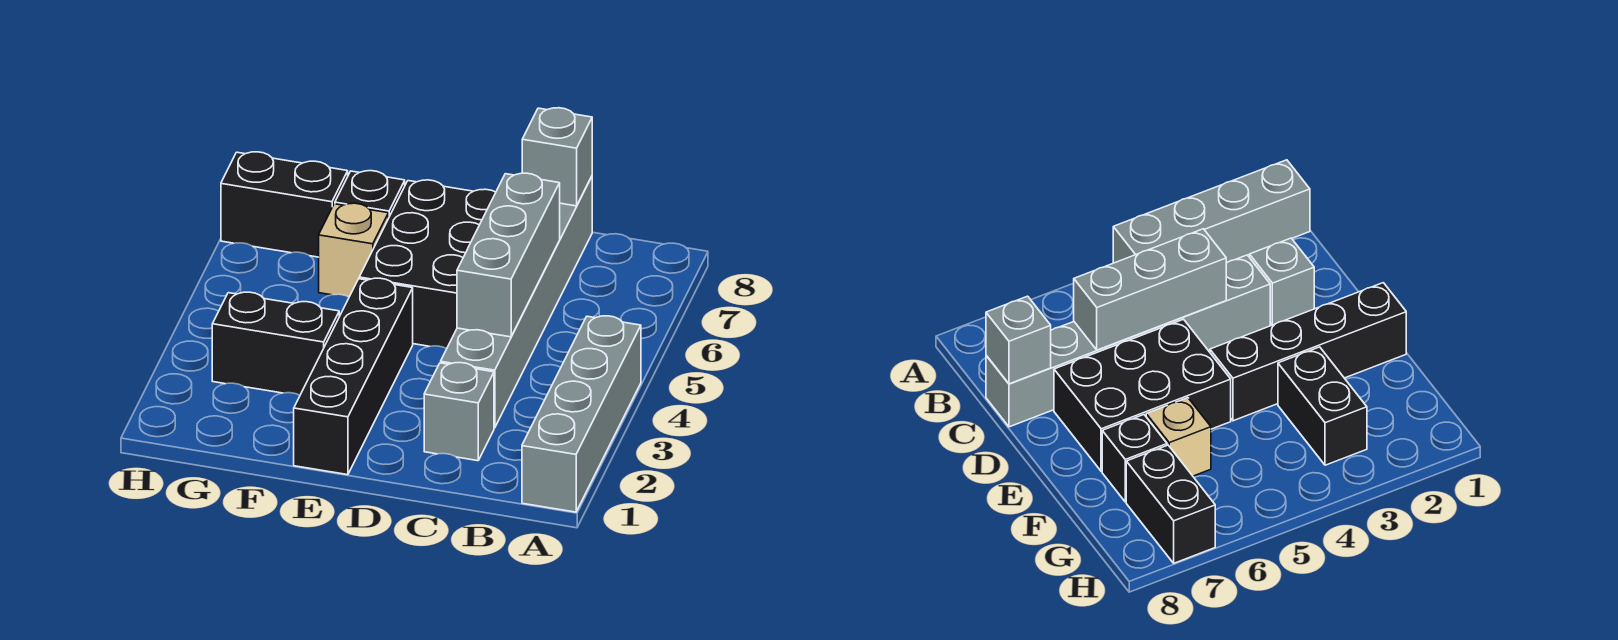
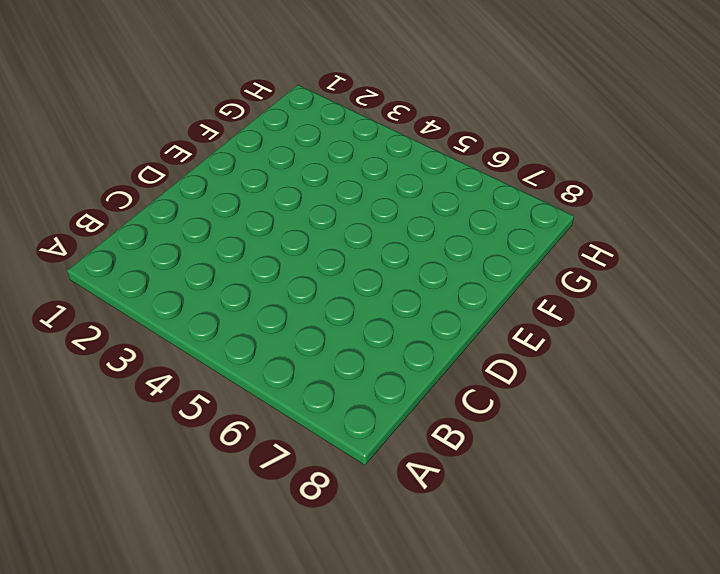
none -> grey brick A1:A4 level 1
none -> grey brick C2 level 1

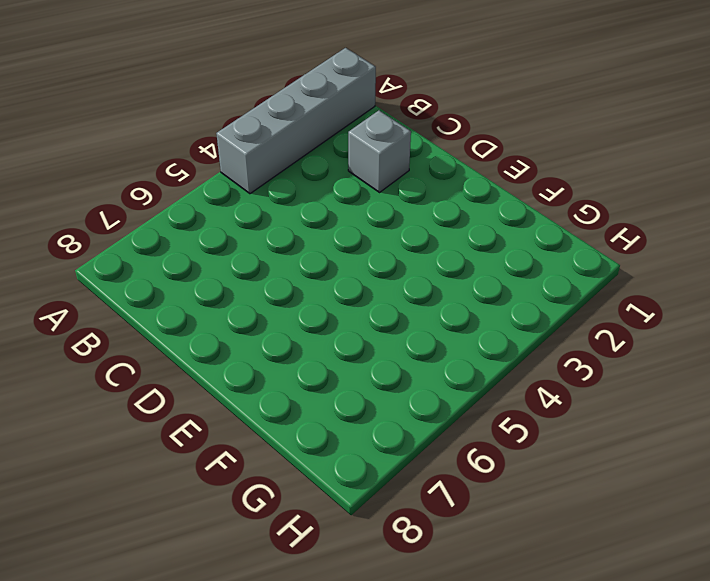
none -> grey brick C3:C8 level 1
none -> black brick D5:E7 level 1

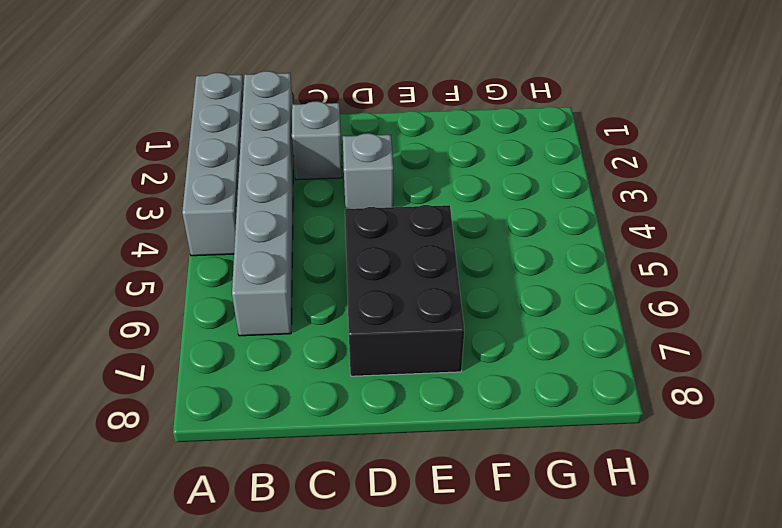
grey brick B1:B6 level 1 -> grey brick C3:C8 level 1
grey brick D3 level 1 -> grey brick C8 level 2
none -> black brick E1:E4 level 1
none -> black brick F3:G3 level 1

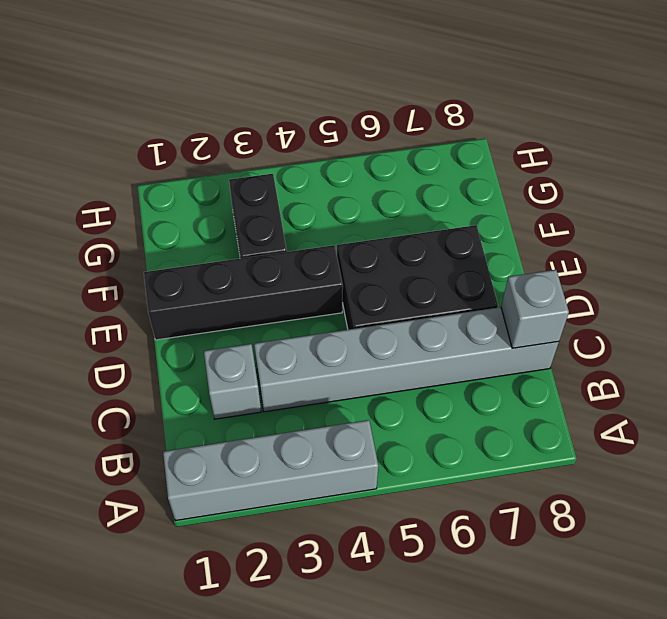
none -> tan brick F6 level 1
none -> black brick F7 level 1

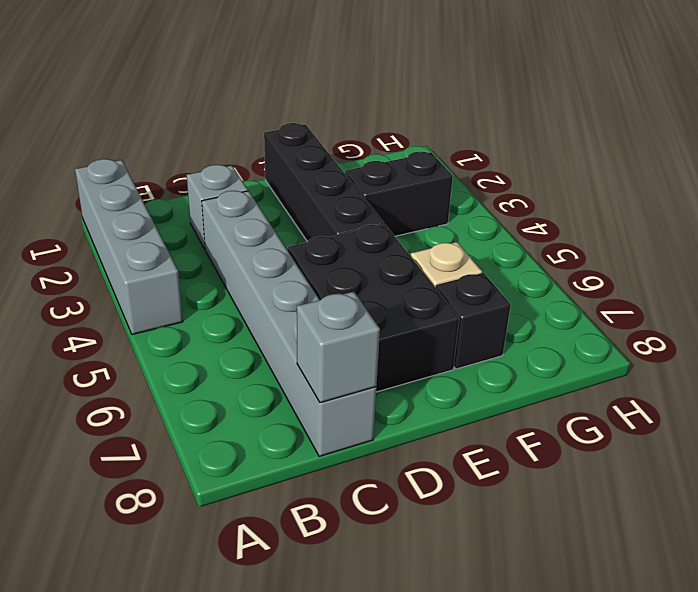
none -> black brick G7:H7 level 1
none -> grey brick C4:C6 level 2

